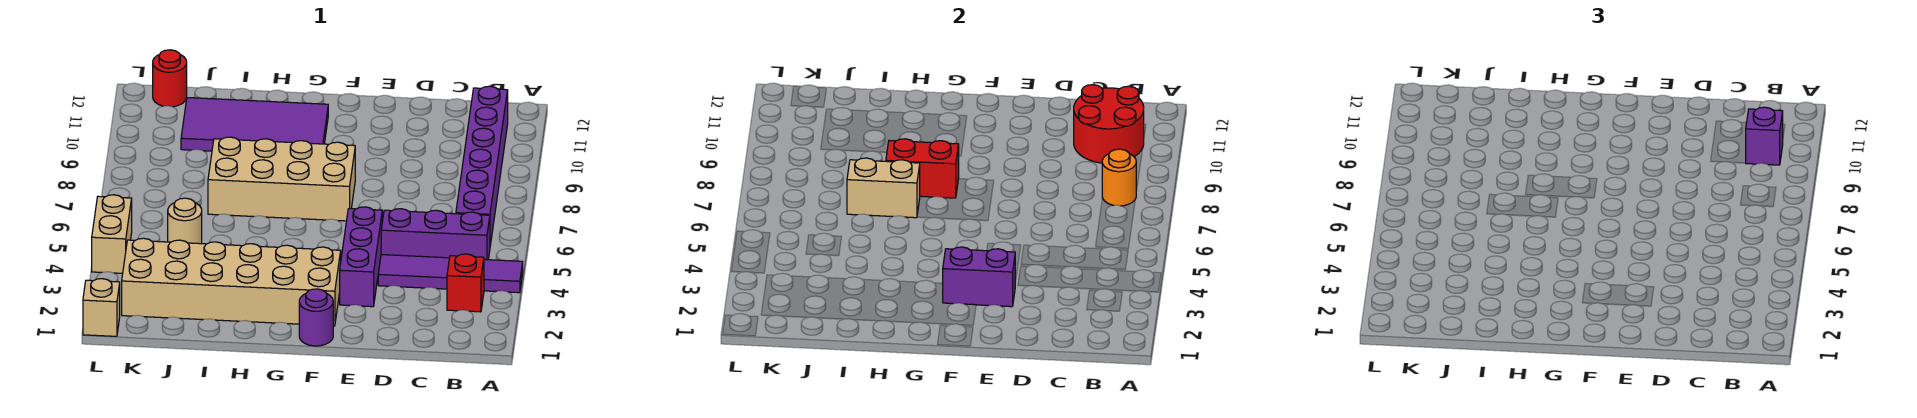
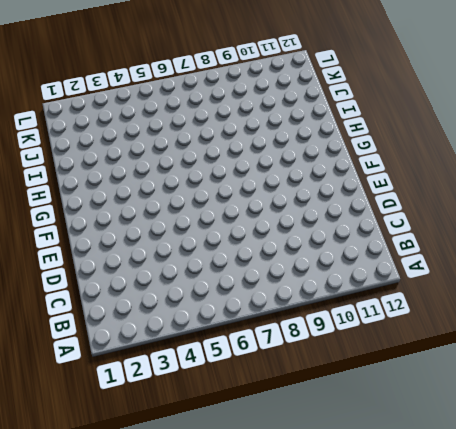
none -> purple tile A4:D4 level 1
none -> red brick B3 level 1
none -> purple brick B5:D5 level 1

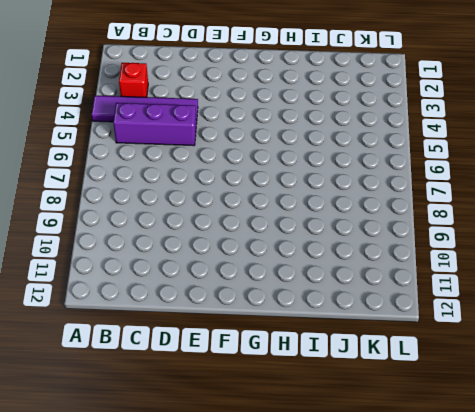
none -> purple brick B6:B11 level 1
none -> purple brick E3:E5 level 1
none -> purple round brick F1 level 1

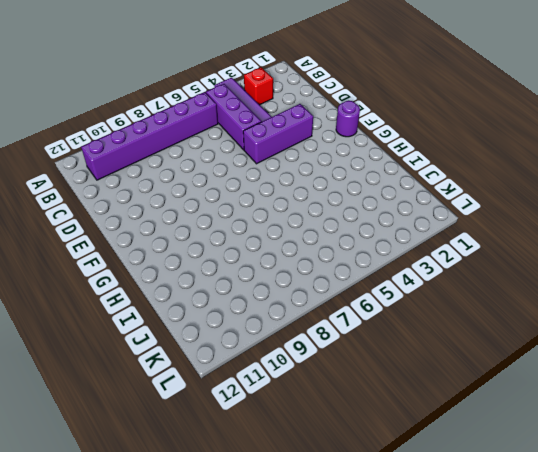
none -> tan brick F2:K3 level 1
none -> tan brick F7:I8 level 1
none -> purple tile G10:J11 level 1

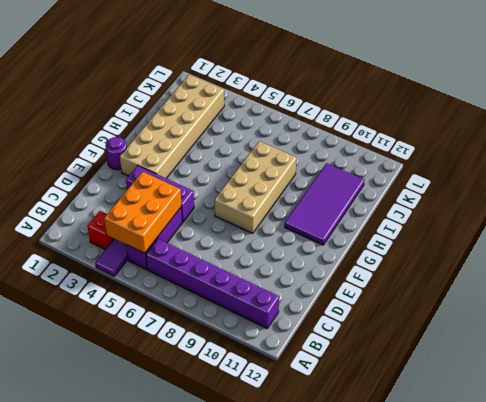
orange brick B4:D5 level 2 -> none
none -> tan round brick J5 level 1
none -> red round brick K12 level 1
none -> tan brick L1 level 1

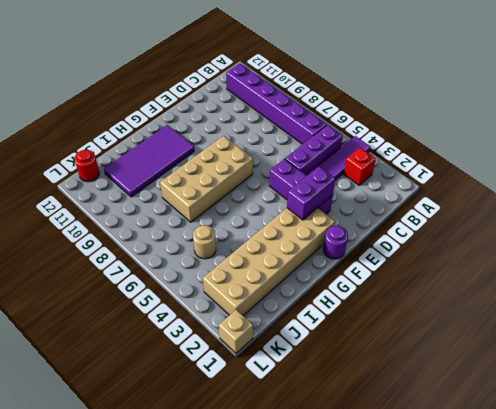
none -> tan brick L4:L5 level 1
none -> orange round brick B8 level 2
none -> red round brick B10:C11 level 2

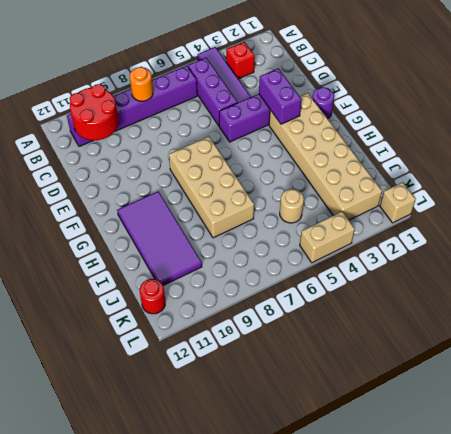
none -> red brick G8:H8 level 2
none -> tan brick H7:I7 level 2
none -> purple brick B10 level 3

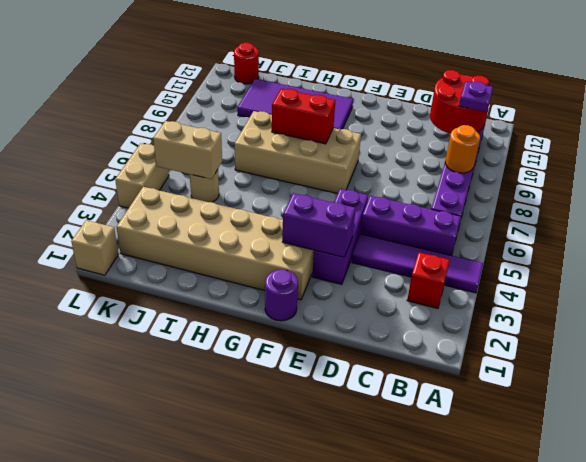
purple plate B10 level 3 -> purple brick B10 level 3
tan brick J5:K5 level 2 -> tan brick H7:I7 level 2

